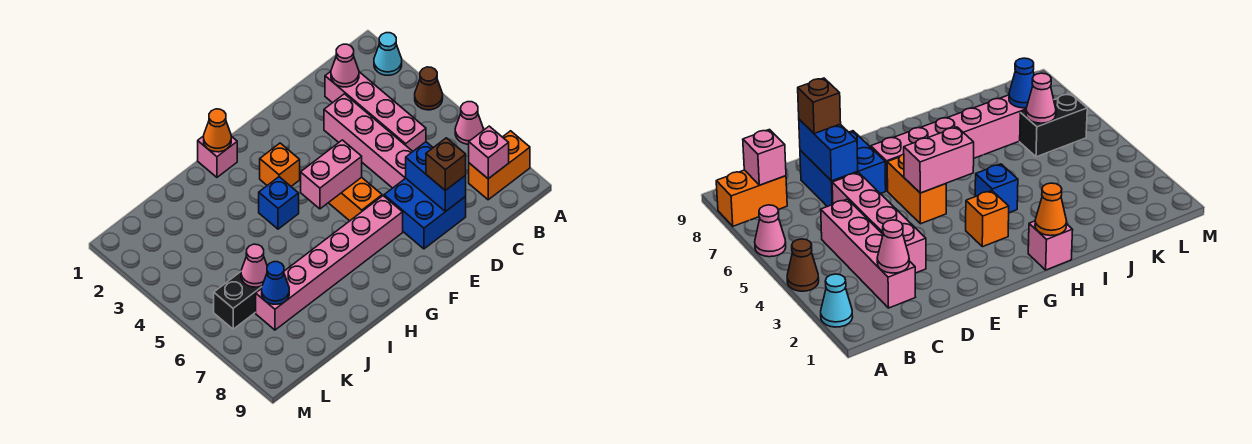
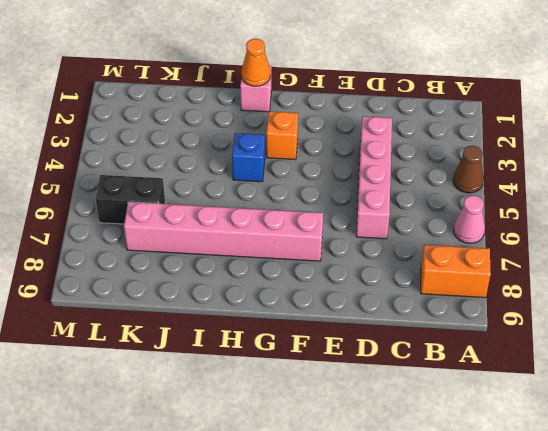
none -> cyan cone A2 level 1
none -> pink brick C2:C5 level 1
none -> blue brick D7:E8 level 1

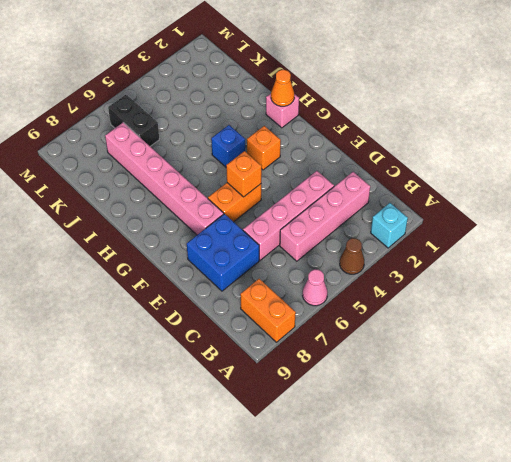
cyan brick A2 level 1 -> cyan cone A2 level 1
orange brick F5 level 2 -> pink brick F5:G5 level 2
none -> pink brick B8 level 2
none -> pink cone C2 level 2
none -> blue brick D7:D8 level 2

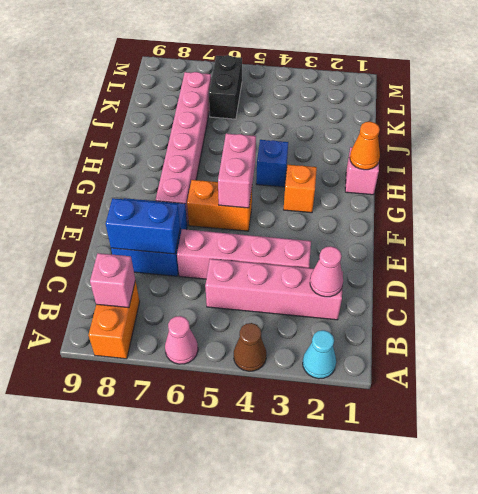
none -> pink cone K6 level 2
none -> blue cone K7 level 2
none -> brown brick D8 level 3

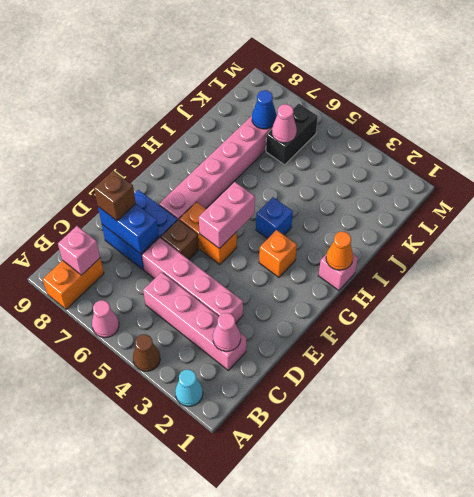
brown brick E6 level 1 -> none

